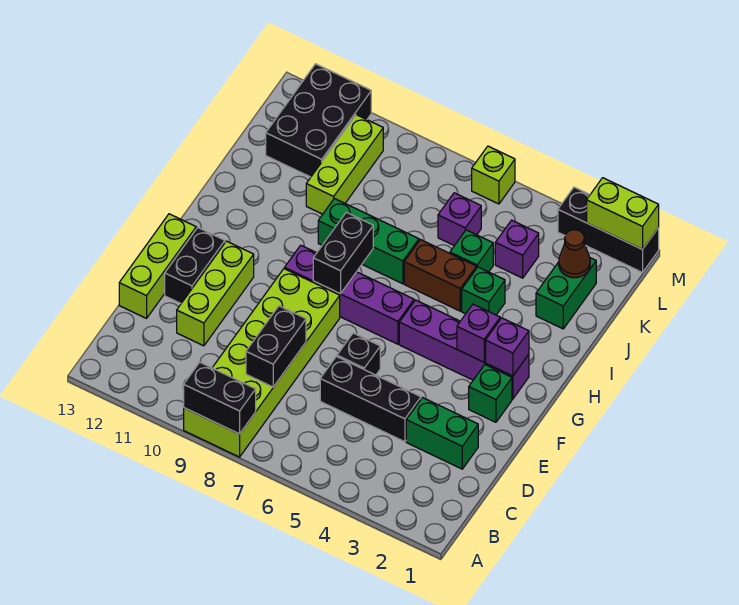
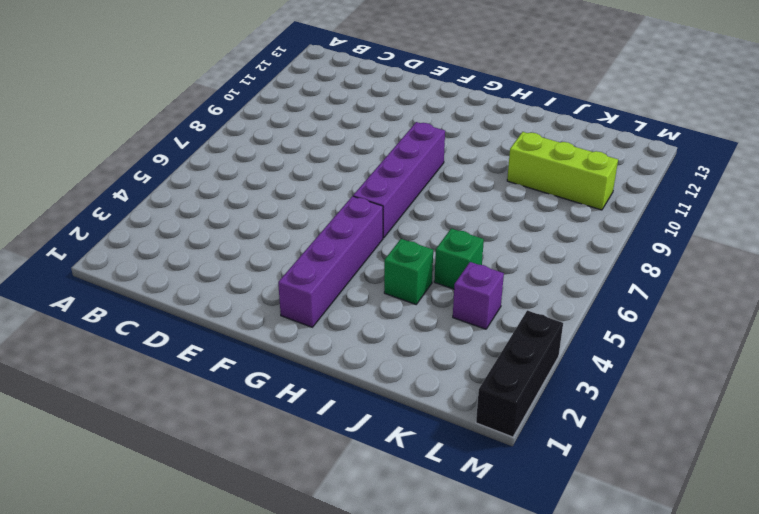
none -> lime brick A8:F9 level 1
none -> green brick D2:D3 level 1
none -> black brick D4:D6 level 1

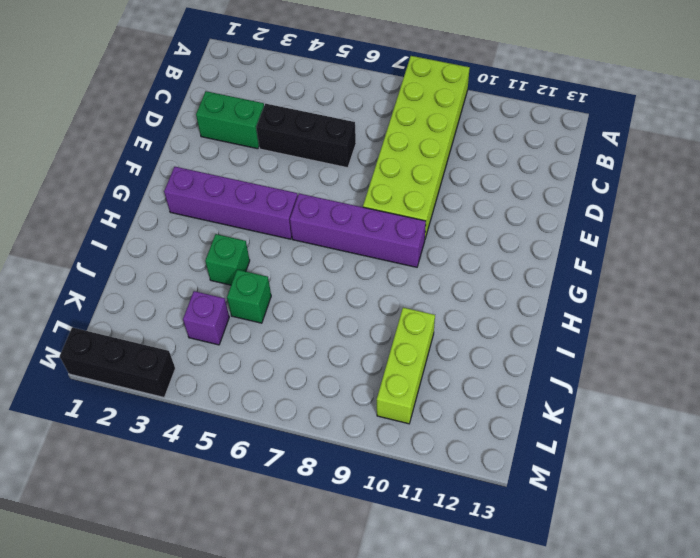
none -> lime brick D11:F11 level 1
none -> lime brick D13:F13 level 1
none -> black brick E6 level 1

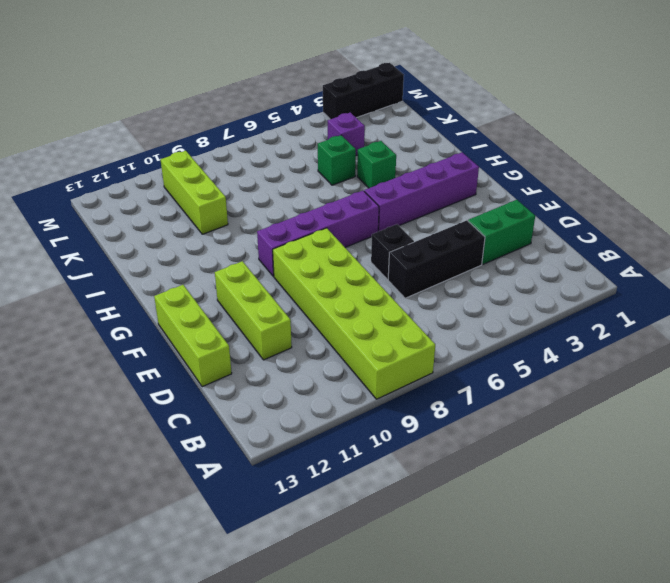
none -> black brick E12:F12 level 1
none -> green brick F2 level 1
none -> brown brick I5:I6 level 1

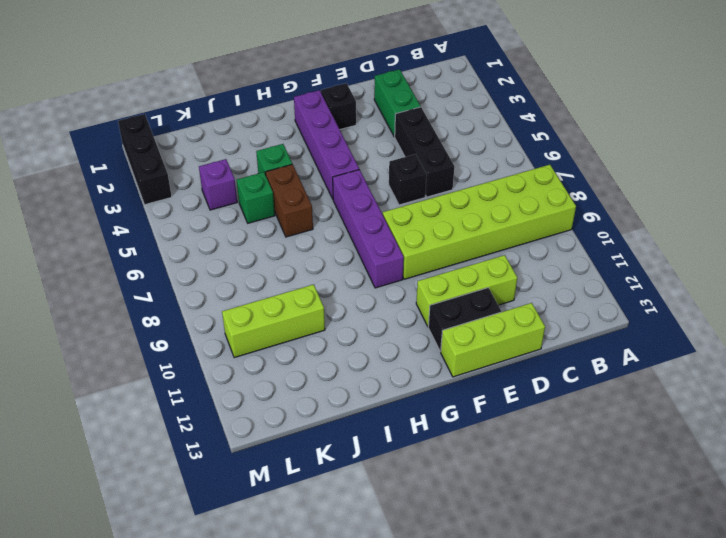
black brick F2 level 1 -> green brick F2 level 1
none -> green brick I7:I9 level 1
none -> green brick J2:K2 level 1
none -> purple brick K6 level 1

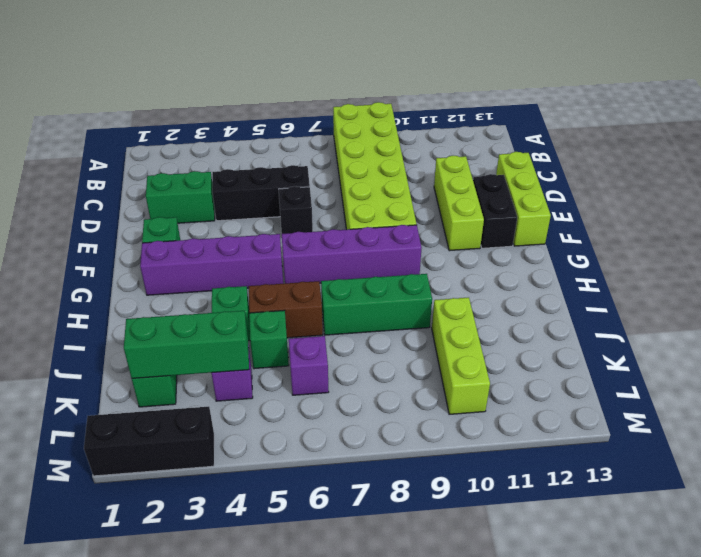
green brick K2:K4 level 2 -> brown cone K2 level 2
none -> black brick K11:M12 level 1
none -> lime brick M6 level 1
none -> black brick A8:A9 level 2

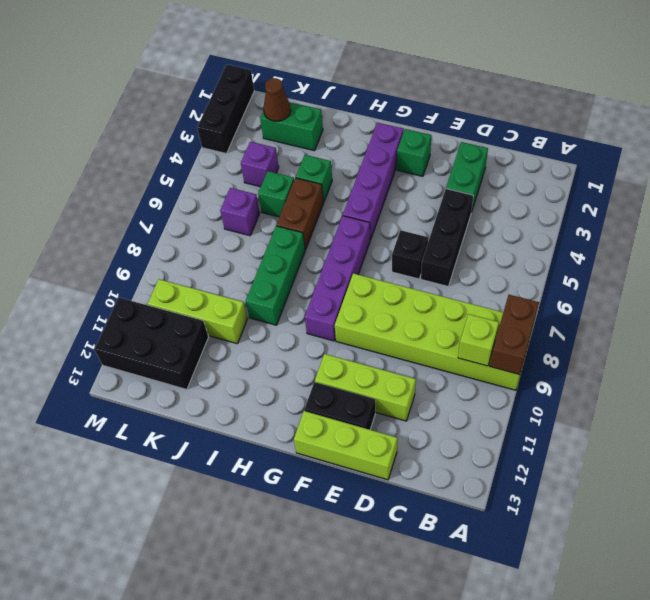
brown brick A8:A9 level 2 -> black brick A8:A9 level 2
lime brick B9 level 2 -> lime brick M6 level 1
none -> black brick C8:D8 level 2
none -> purple brick G2 level 2
none -> purple brick G3 level 2

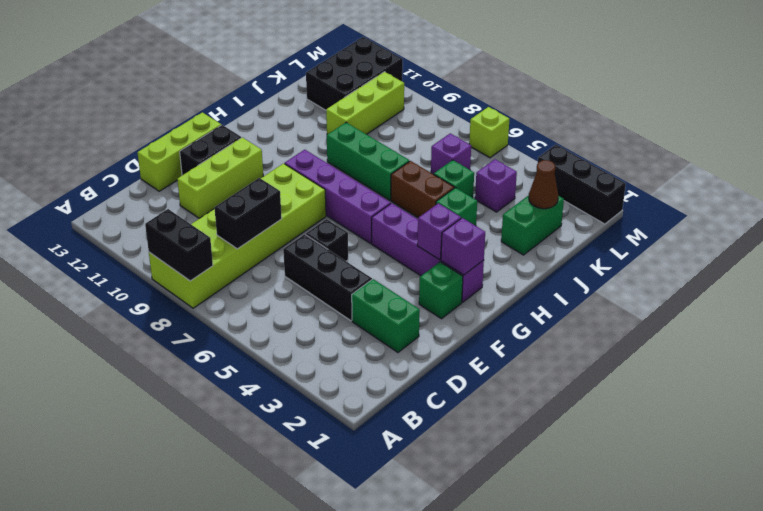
none -> black brick G8:H8 level 2
none -> lime brick M1:M2 level 2

